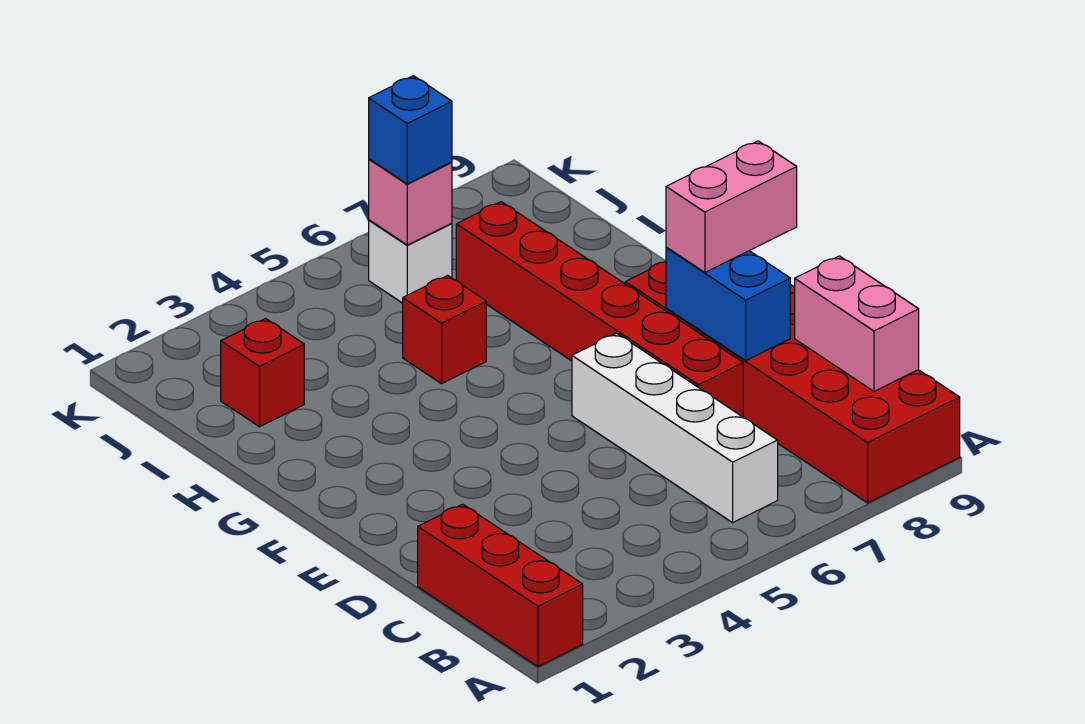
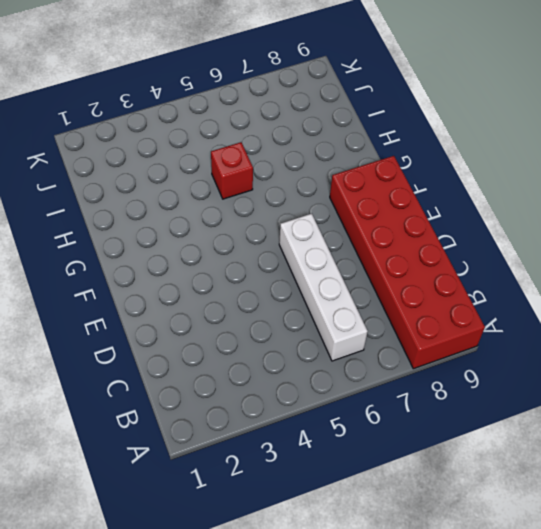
none -> red brick A1:C1 level 1
none -> red brick D7:I7 level 1
none -> red brick I2 level 1

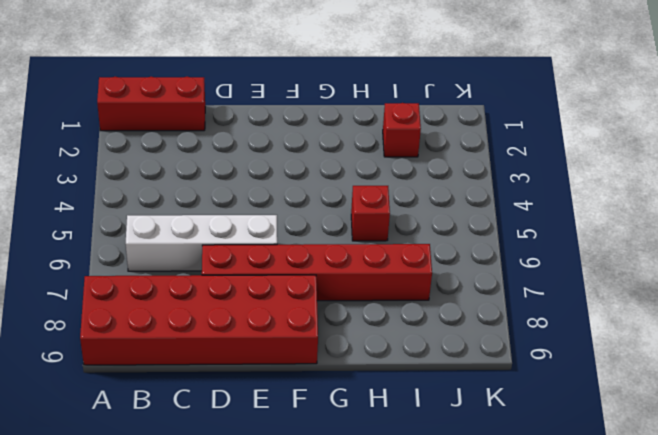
none -> white brick J6 level 1
none -> pink brick B9:C9 level 2
none -> blue brick D8:E8 level 2

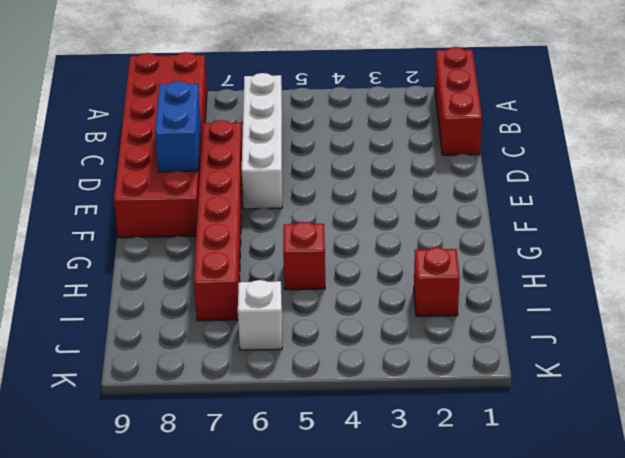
none -> pink brick B9:C9 level 2
none -> pink brick J6 level 2
none -> pink brick E8:E9 level 3

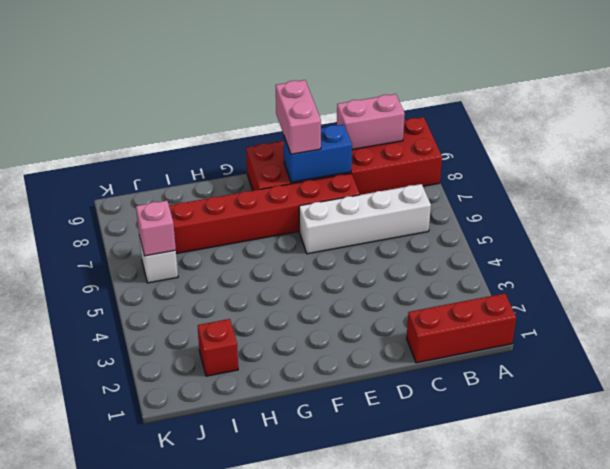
none -> red brick H5 level 1
none -> blue brick J6 level 3

